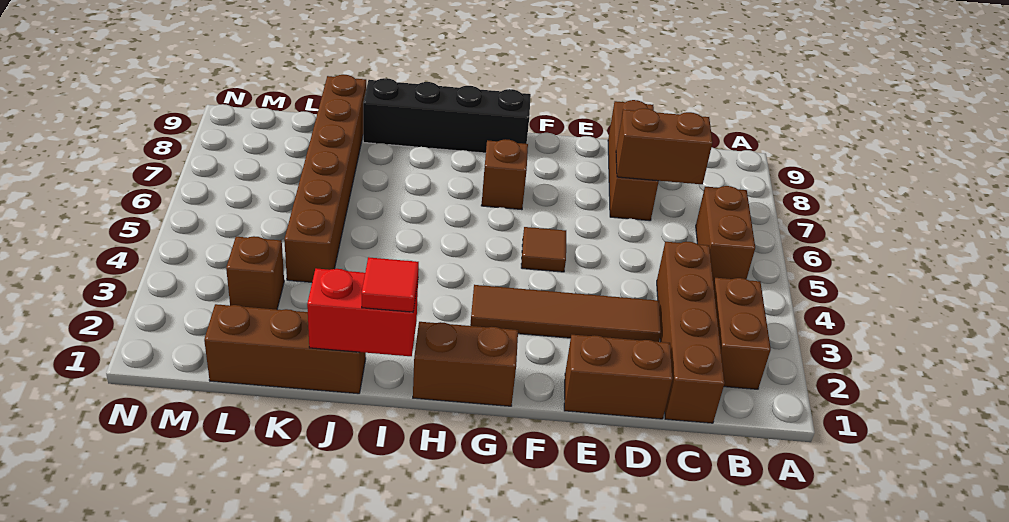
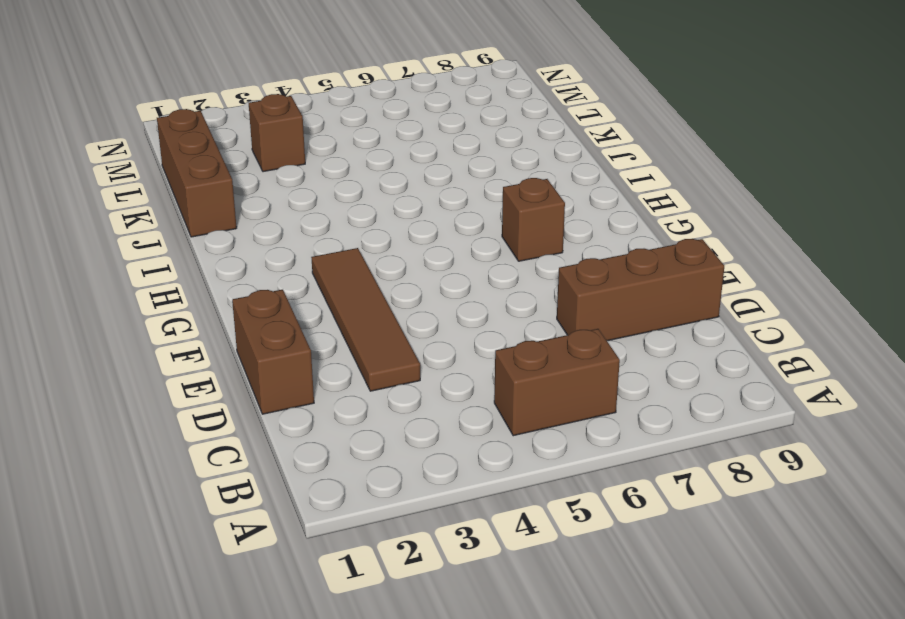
none -> brown brick B2:B3 level 1
none -> brown brick C1:C4 level 1
none -> brown tile F5 level 1

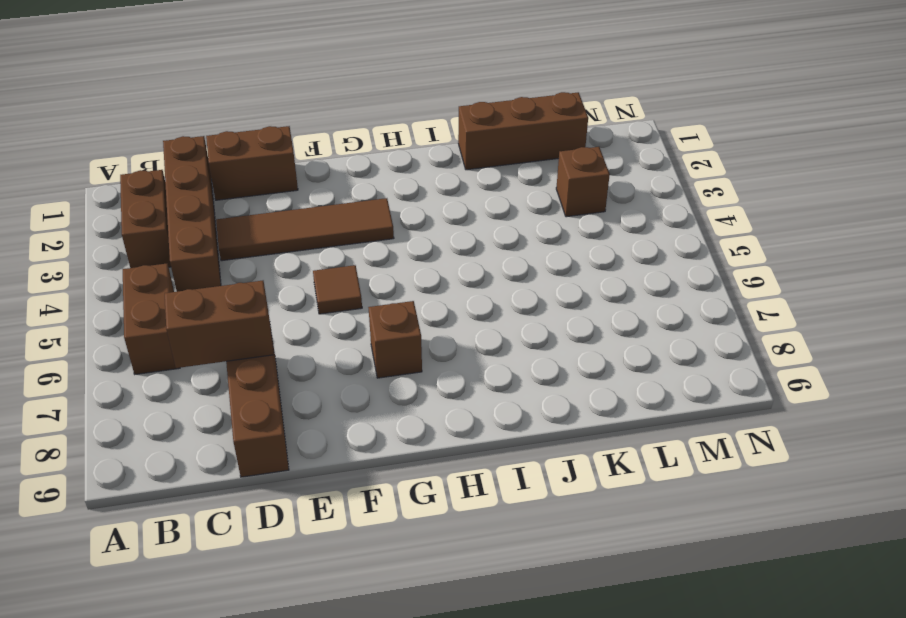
none -> brown brick G1:H1 level 1
none -> black brick G9:J9 level 1
none -> brown brick K4:K9 level 1

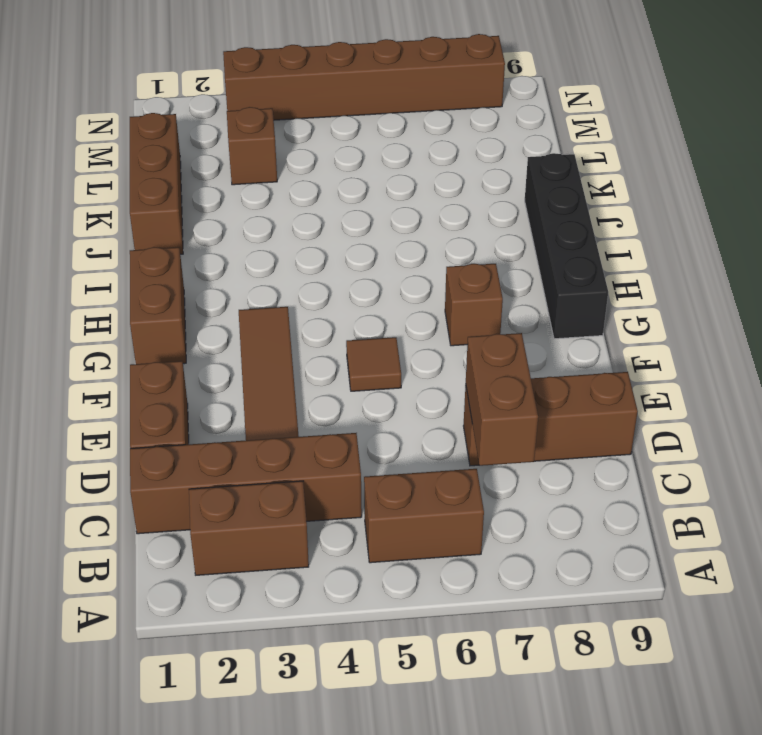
brown brick N3:N8 level 1 -> brown brick K4:K9 level 1
none -> red brick I1:J1 level 2
none -> red tile I1 level 3

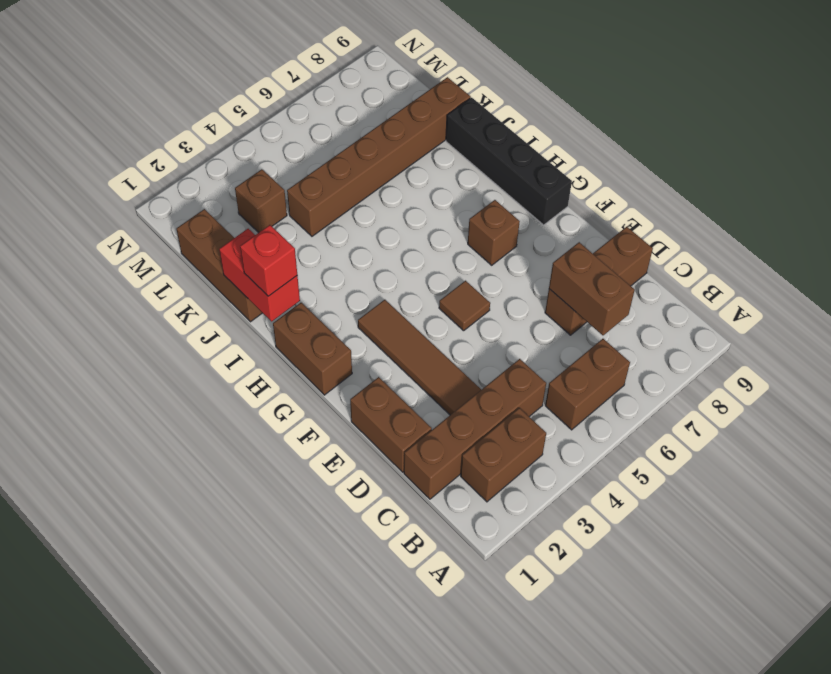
red brick I1 level 3 -> red tile I1 level 3

